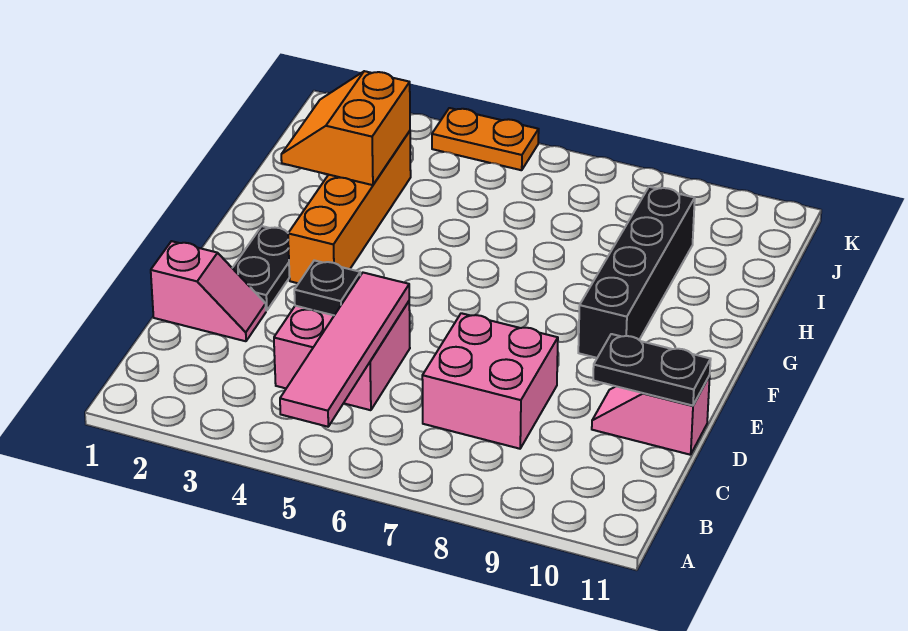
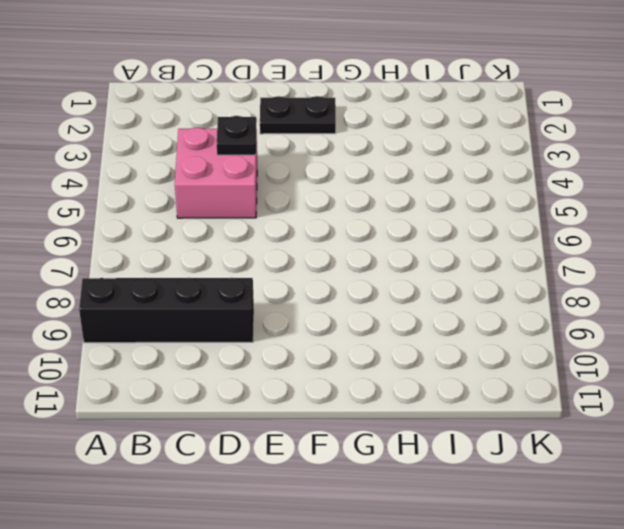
black brick A9:D9 level 1 -> black brick F9:I9 level 1
none -> pink brick C7:D8 level 1
none -> pink slope D1:D2 level 1 top 1
none -> pink slope D10:D11 level 1 top 11

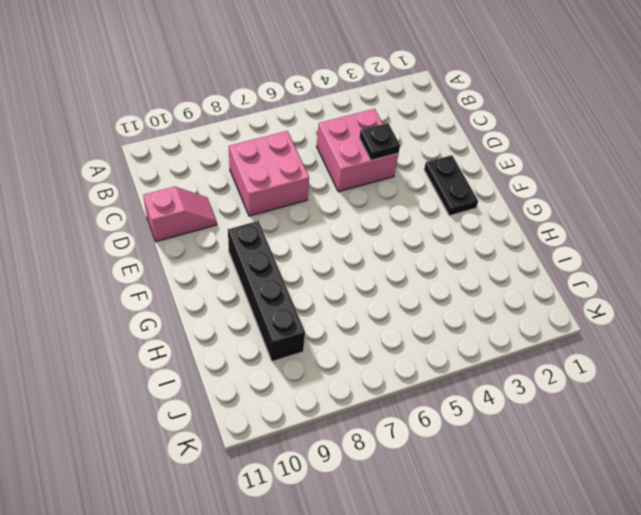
none -> pink slope D1:D2 level 1 top 1
none -> orange brick F3:I3 level 1
none -> orange plate K4:K5 level 1

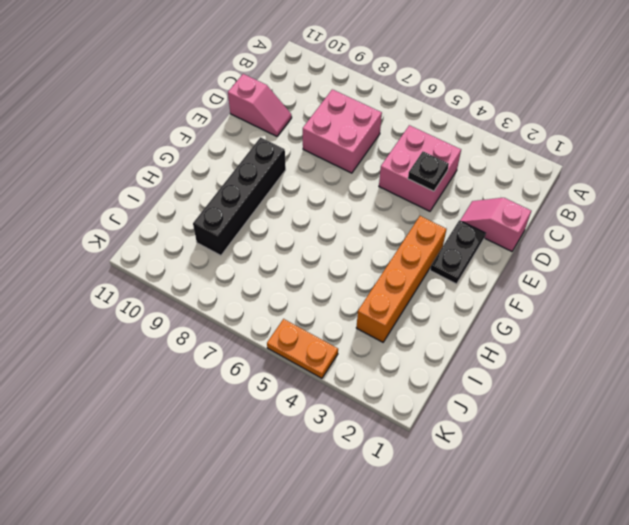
none -> pink tile A5:D5 level 2
none -> black plate D10:D11 level 2
none -> orange slope H2:I3 level 2 top 3

